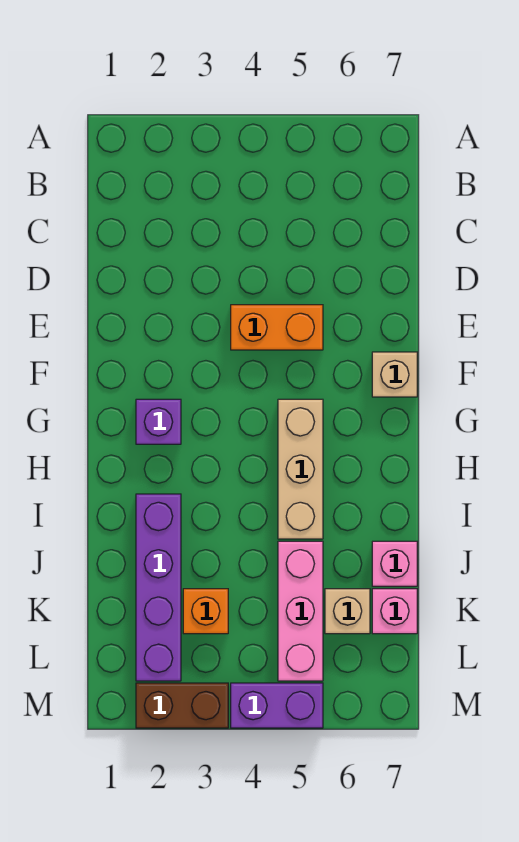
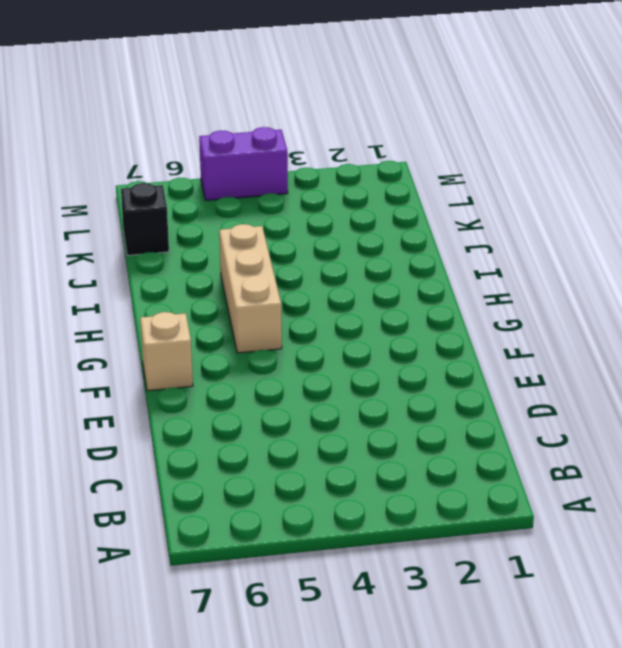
black brick K7 level 1 -> pink brick K7 level 1
none -> orange brick E4:E5 level 1
none -> purple brick G2 level 1
none -> purple brick I2:L2 level 1

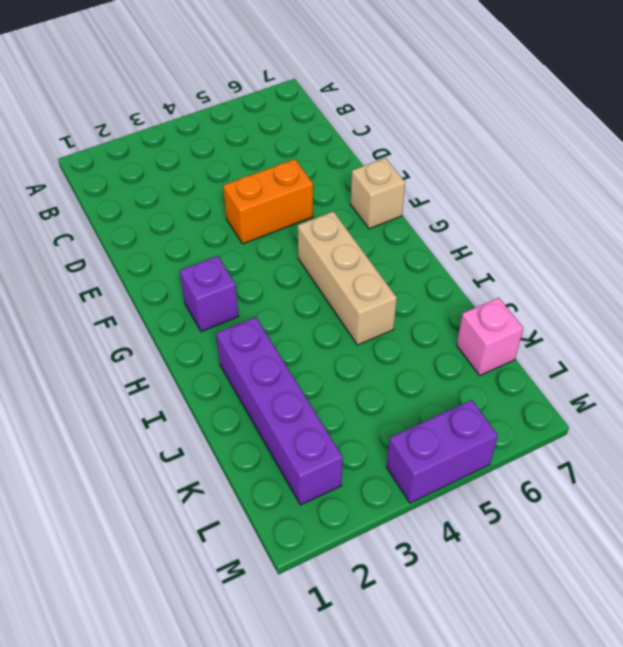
none -> pink brick J5:L5 level 1
none -> pink brick J7 level 1
none -> orange brick K3 level 1

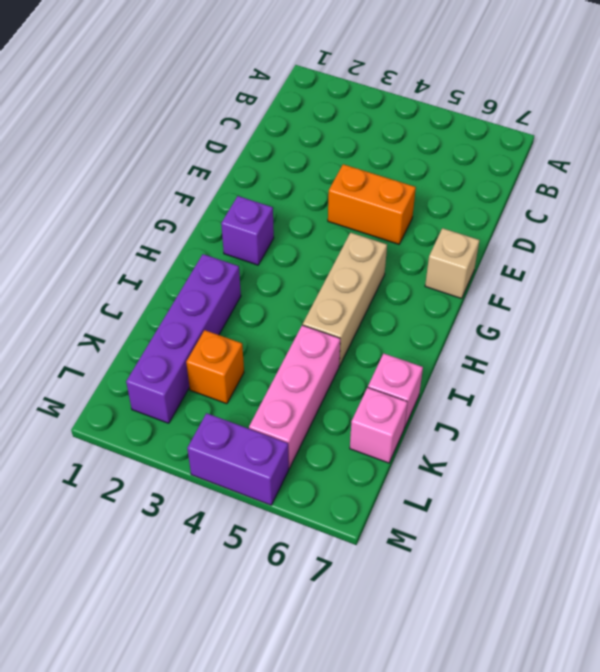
none -> tan brick K6 level 1
none -> brown brick M2:M3 level 1

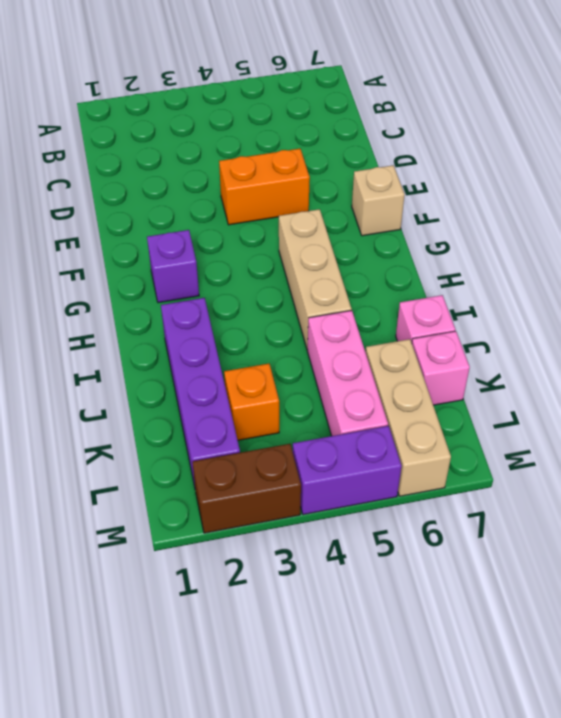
tan brick K6:M6 level 1 -> tan brick K6 level 1

